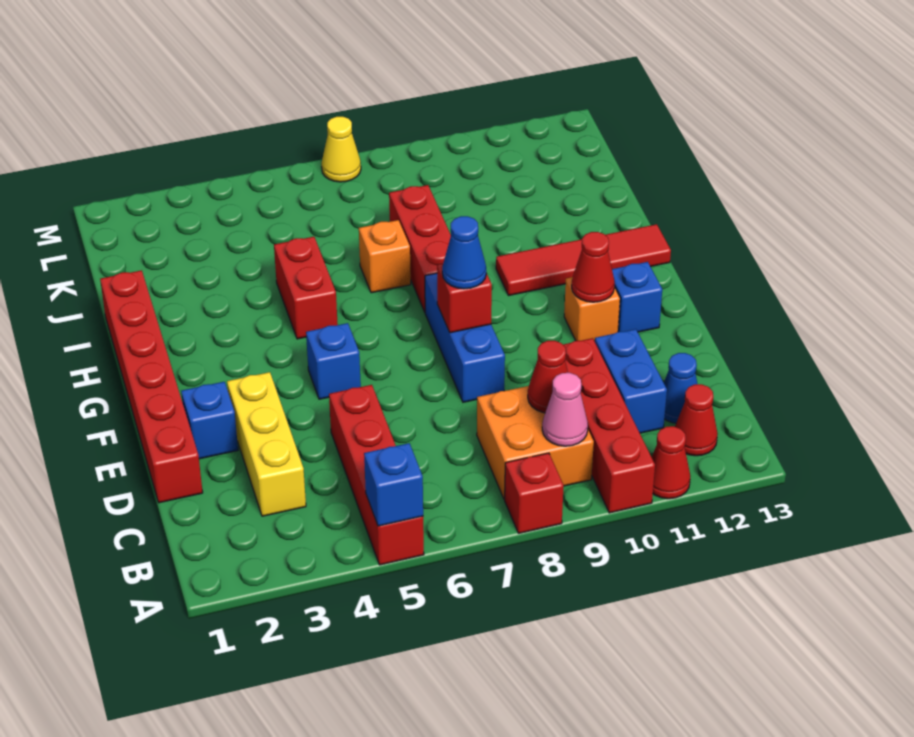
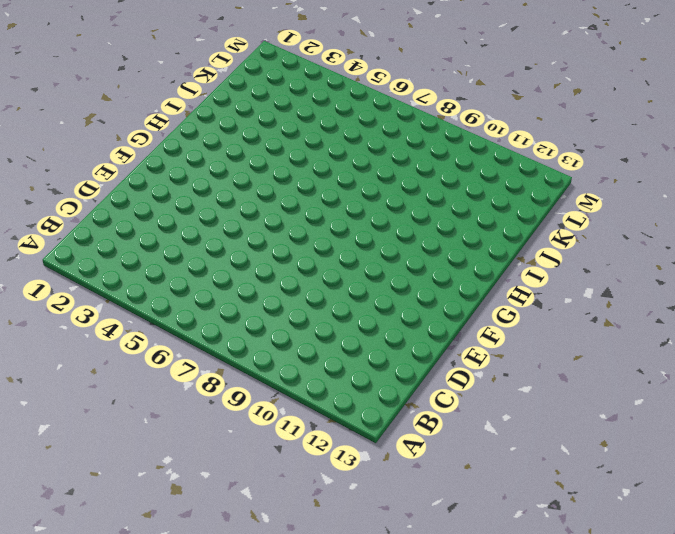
none -> red brick A5:D5 level 1
none -> red brick A8 level 1
none -> red brick A10:D10 level 1

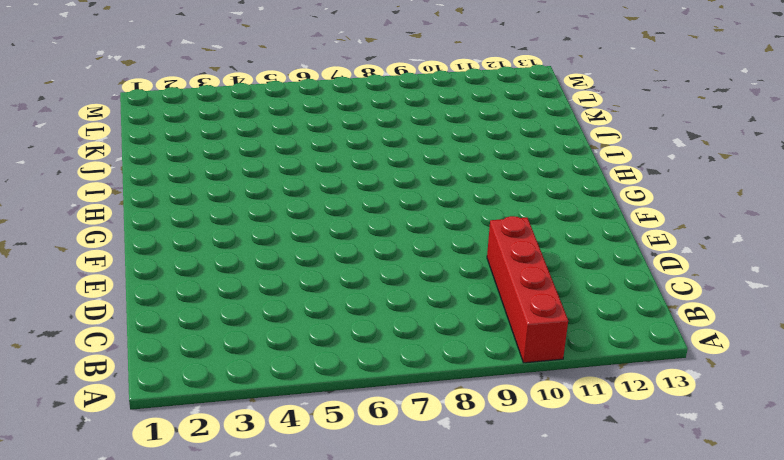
none -> red brick A5:D5 level 1
none -> red brick A8 level 1
none -> red cone A11 level 1

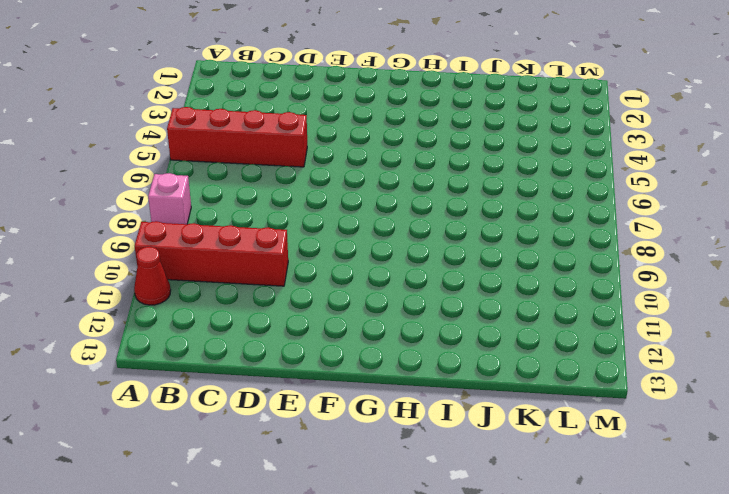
pink brick A8 level 1 -> red brick A8 level 1
none -> orange brick B8:C9 level 1
none -> red cone B12 level 1
none -> yellow brick C3:E3 level 1

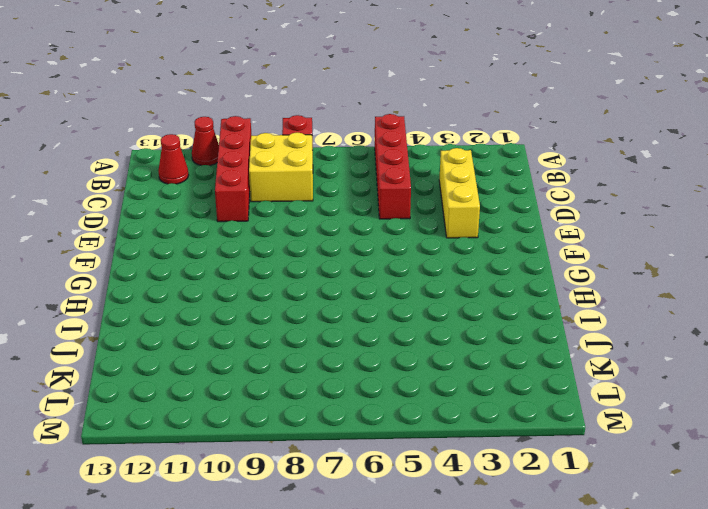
yellow brick B8:C9 level 1 -> orange brick B8:C9 level 1
none -> blue brick C11:D11 level 1
none -> blue cone C12 level 1
none -> red brick D1:I1 level 1

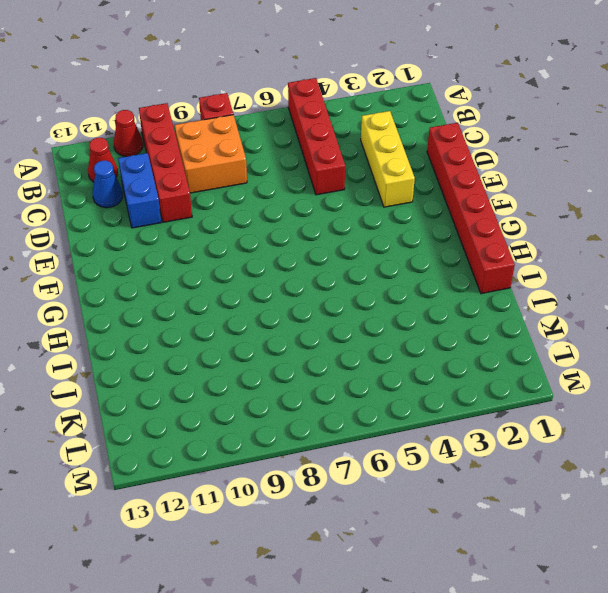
none -> blue brick E2 level 1
none -> blue brick E8:G8 level 1
none -> blue brick F5 level 1

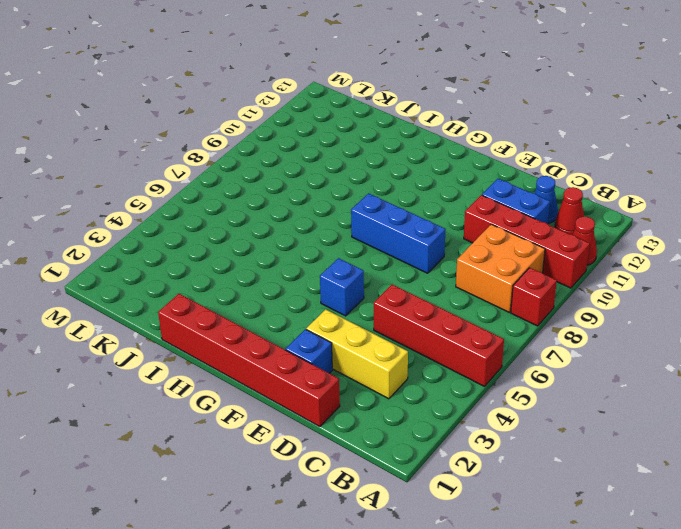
none -> orange brick F11 level 1
none -> blue brick F12 level 1
none -> red brick H5:I5 level 1

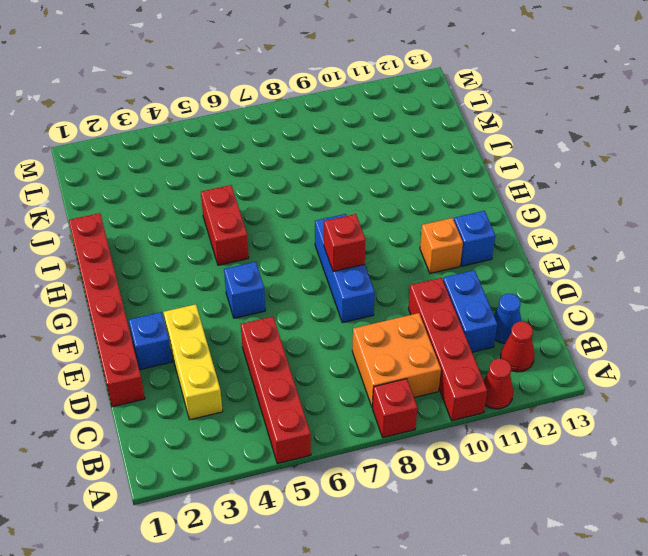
none -> red brick H8:J8 level 1
none -> red tile H10:H13 level 1
none -> orange brick I7 level 1

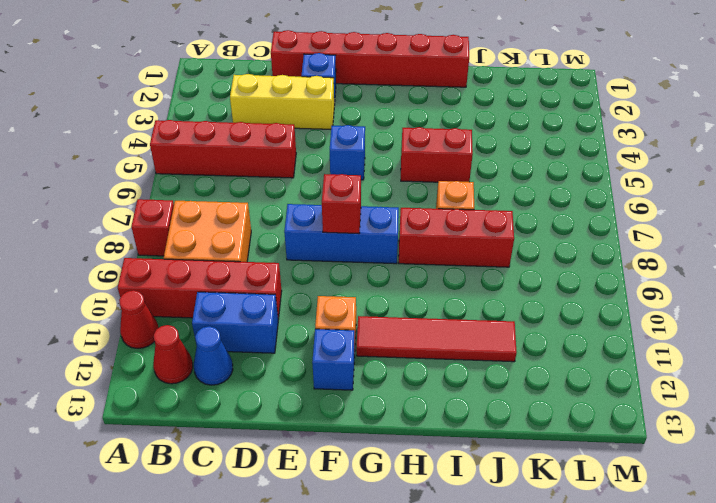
red tile G11:J11 level 1 -> red tile H10:H13 level 1
none -> yellow cone M7 level 1
none -> blue brick A5 level 2
none -> pink cone B9 level 2

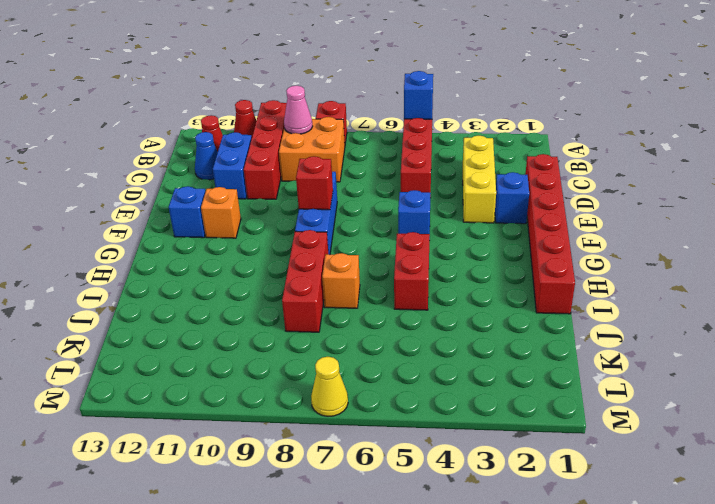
none -> red tile H10:H13 level 1
none -> red cone C9 level 2
none -> red cone F11 level 2

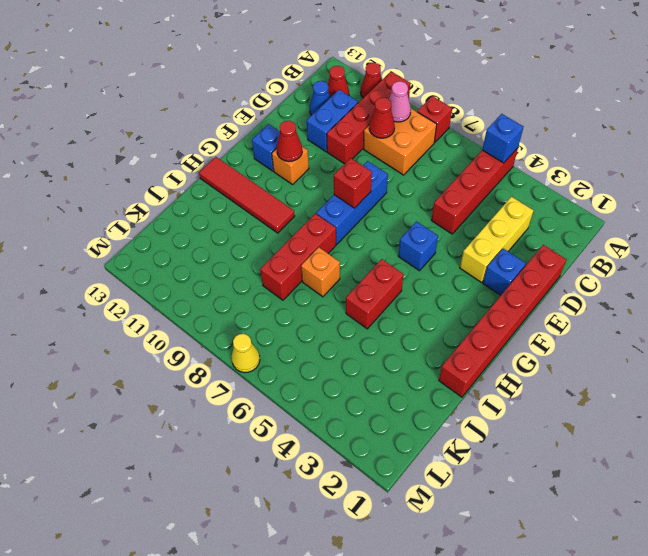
none -> blue cone F8 level 3

